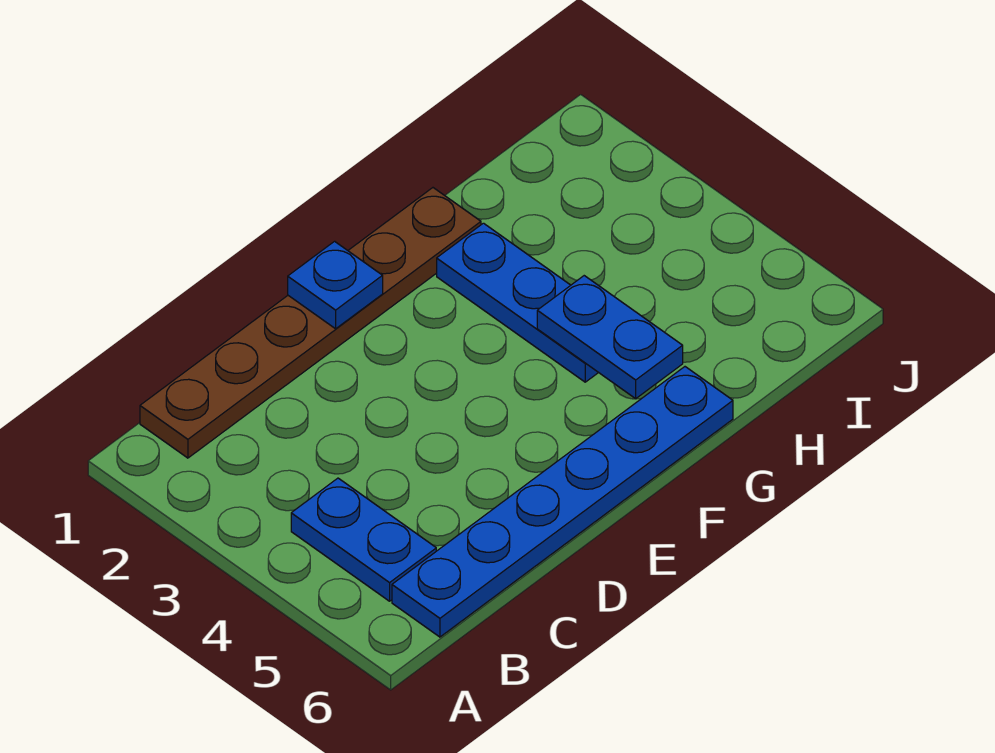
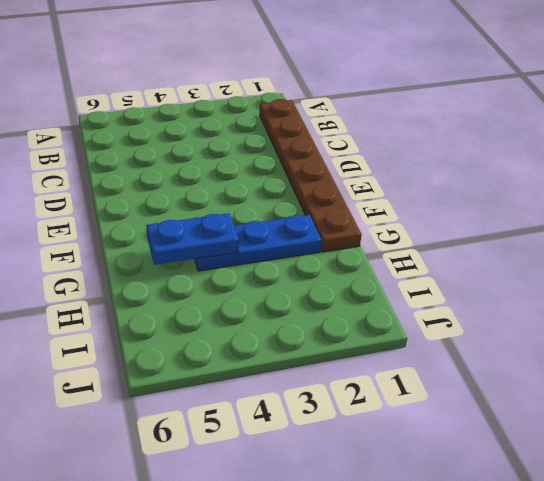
none -> blue plate B4:B5 level 1
none -> blue plate B6:G6 level 1

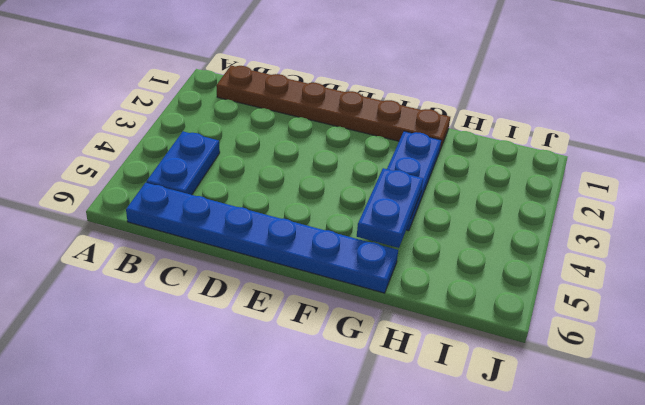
none -> blue plate E1 level 2

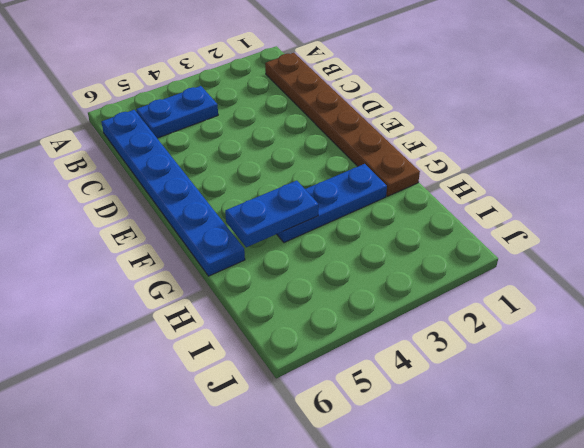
none -> blue plate E1 level 2

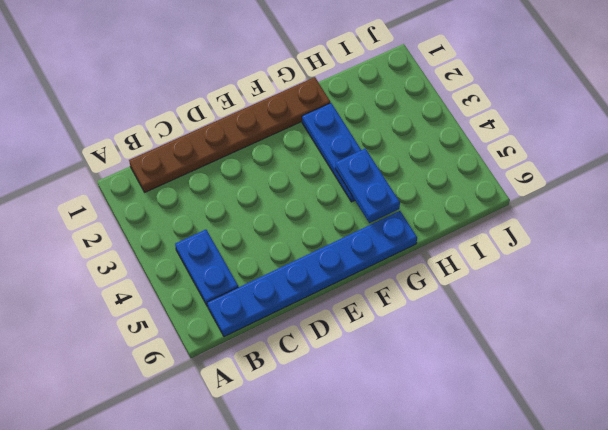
none -> blue plate E1 level 2

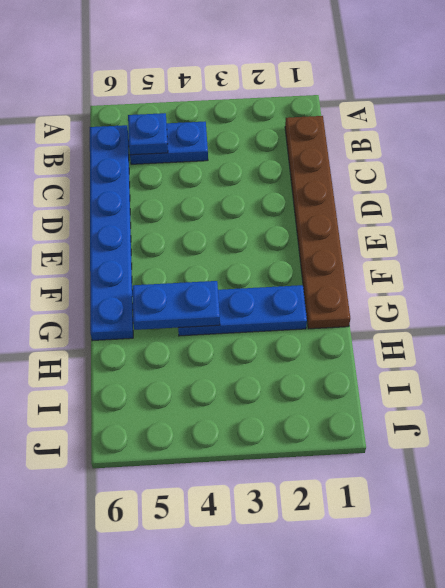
blue plate B5 level 2 -> blue plate E1 level 2

